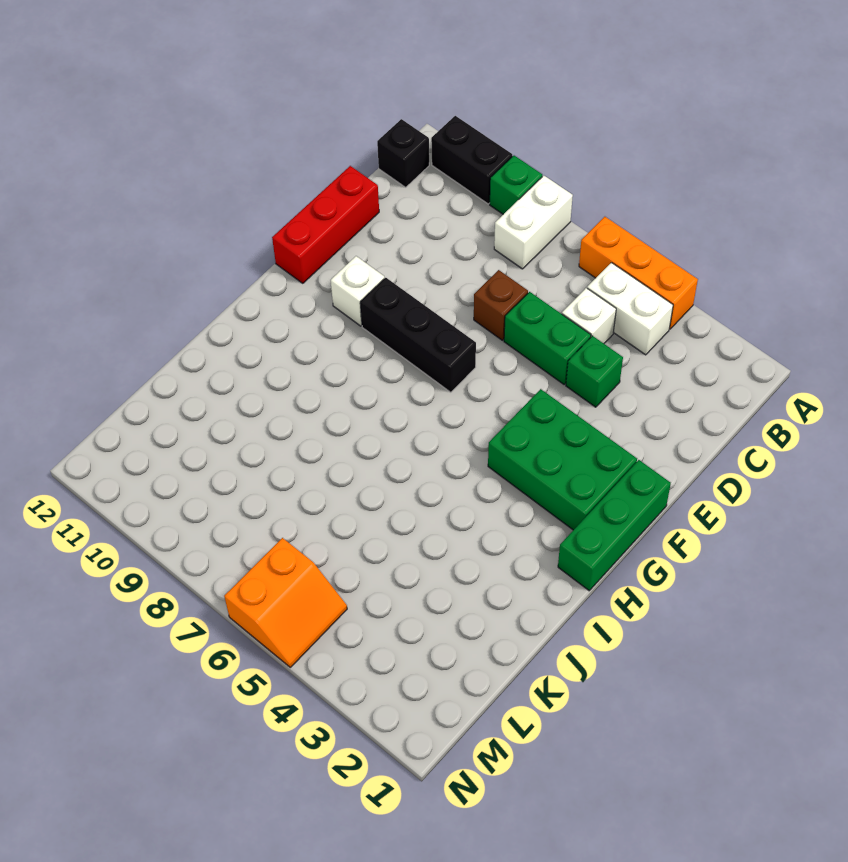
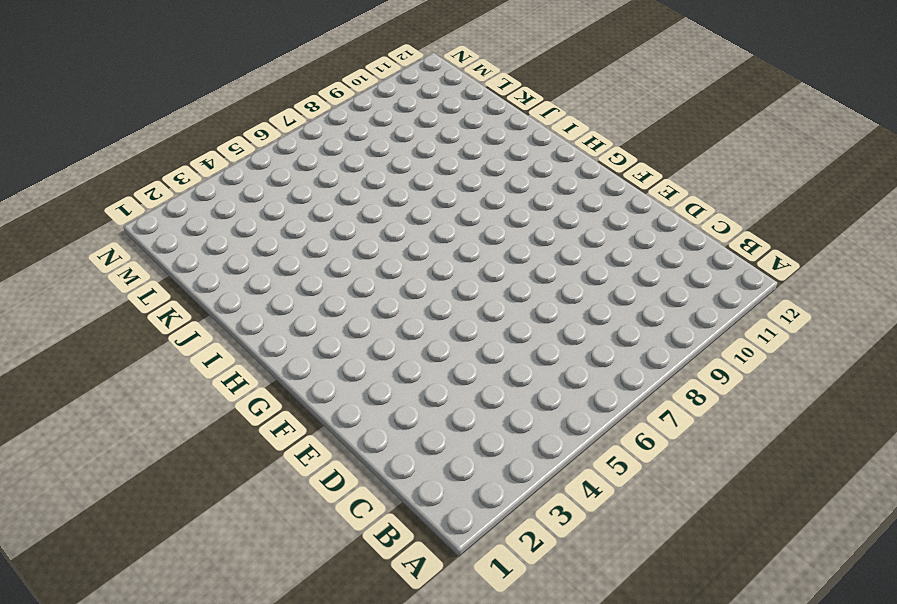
none -> orange brick A4:A6 level 1
none -> white brick A8:B8 level 1
none -> green brick A9 level 1

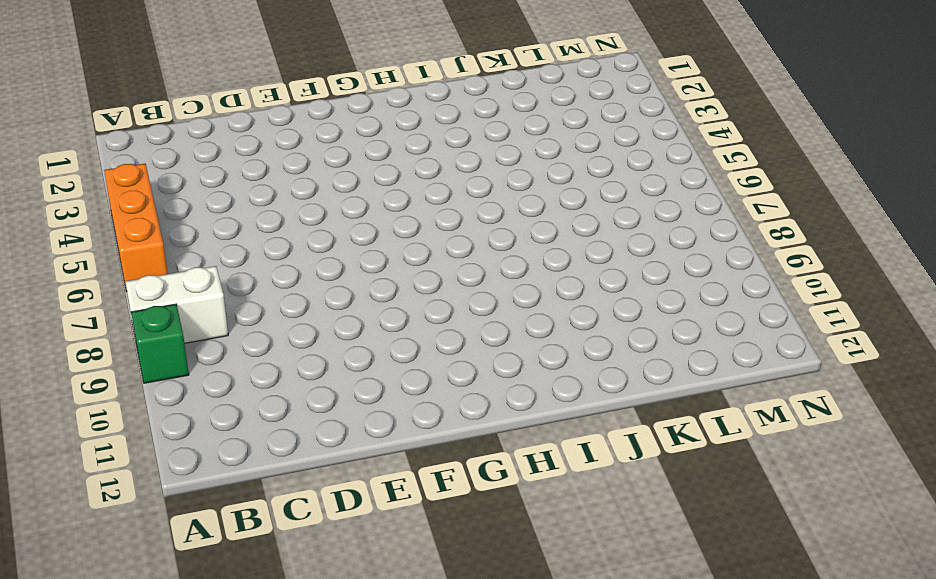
none -> black brick A10:A11 level 1
none -> white brick B4:B5 level 1
none -> black brick B12 level 1

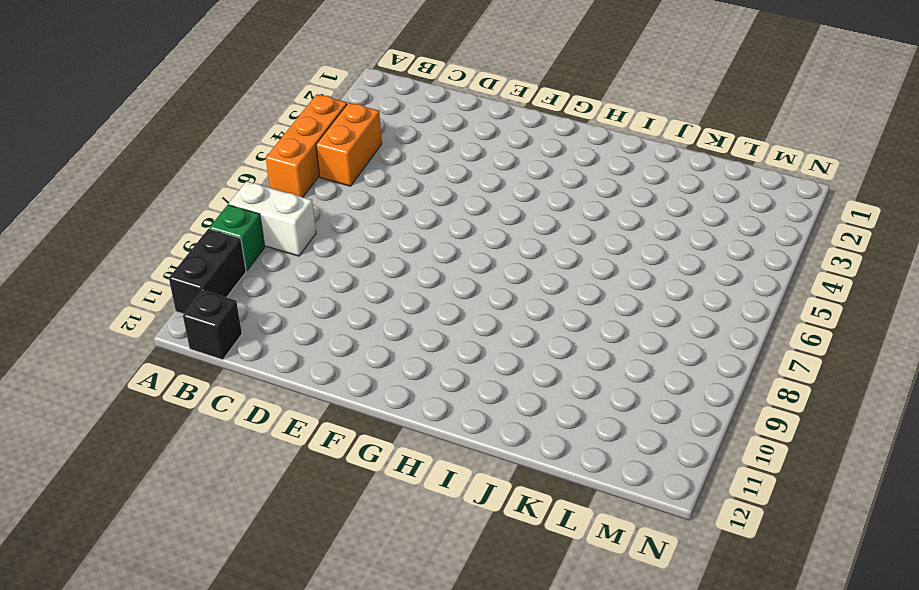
orange brick B4:B5 level 1 -> white brick B4:B5 level 1
none -> white brick C5 level 1
none -> green brick D4 level 1
none -> green brick D5:D6 level 1

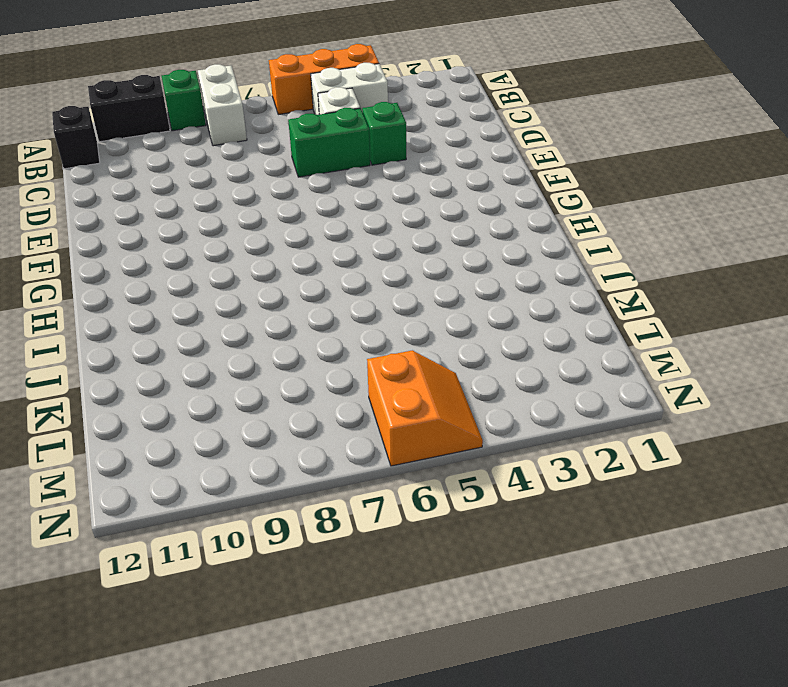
none -> brown brick D7 level 1
none -> red brick D12:F12 level 1
none -> green brick F1:H1 level 1

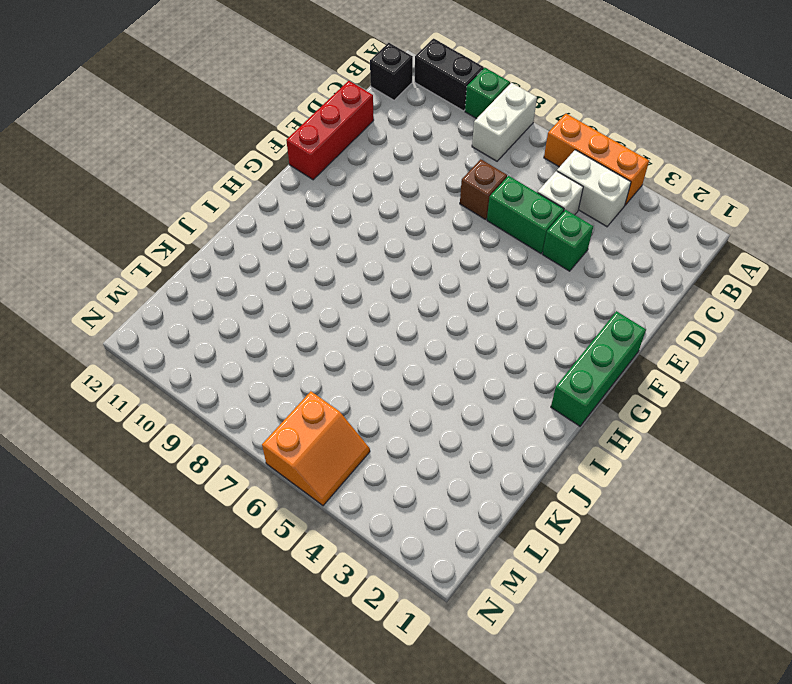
none -> green brick F2:G4 level 1
none -> black brick F7:F9 level 1
none -> white brick F10 level 1

